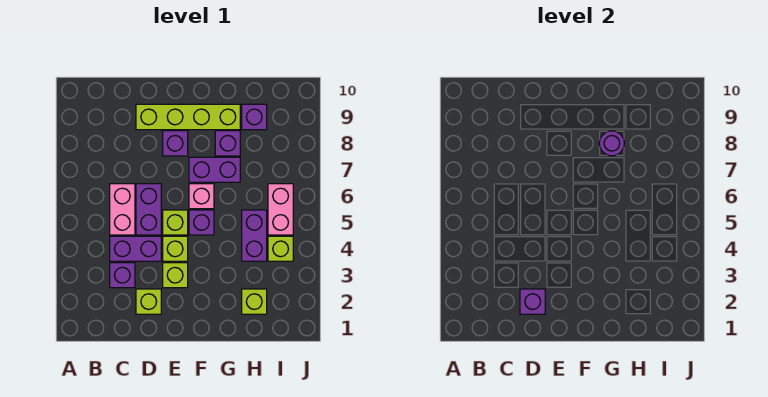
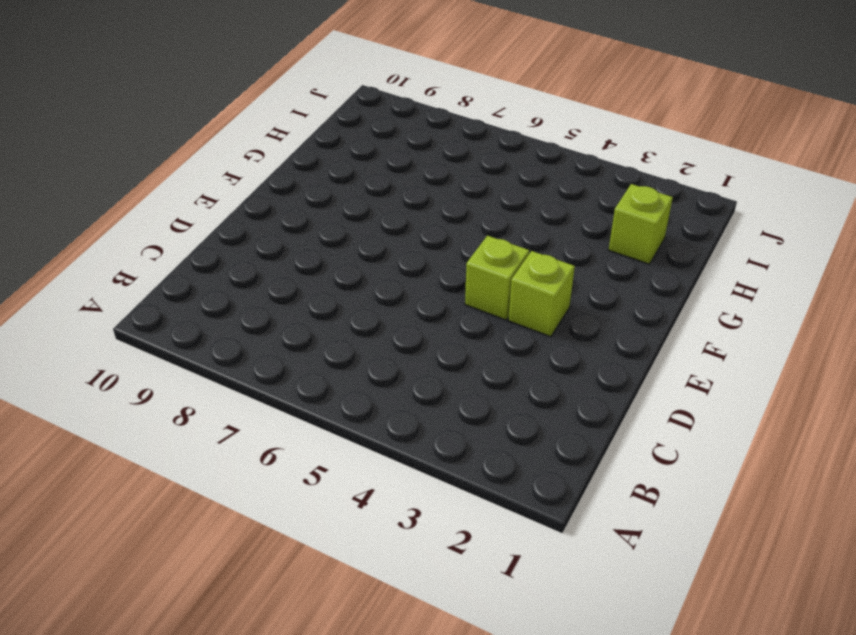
none -> purple brick C3 level 1
none -> purple brick C4:D4 level 1
none -> pink brick C5:C6 level 1

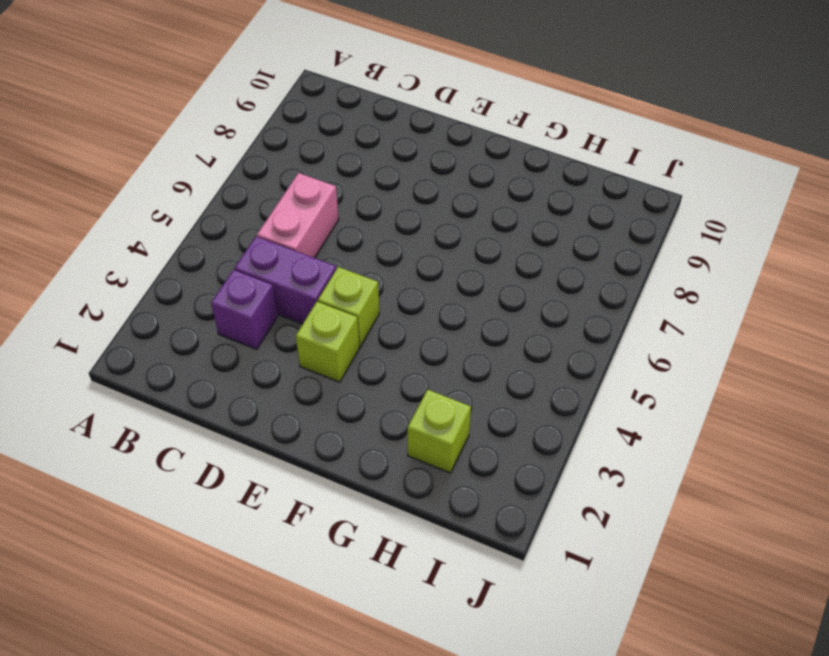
none -> lime brick D2 level 1
none -> purple brick D5:D6 level 1
none -> lime brick D9:G9 level 1

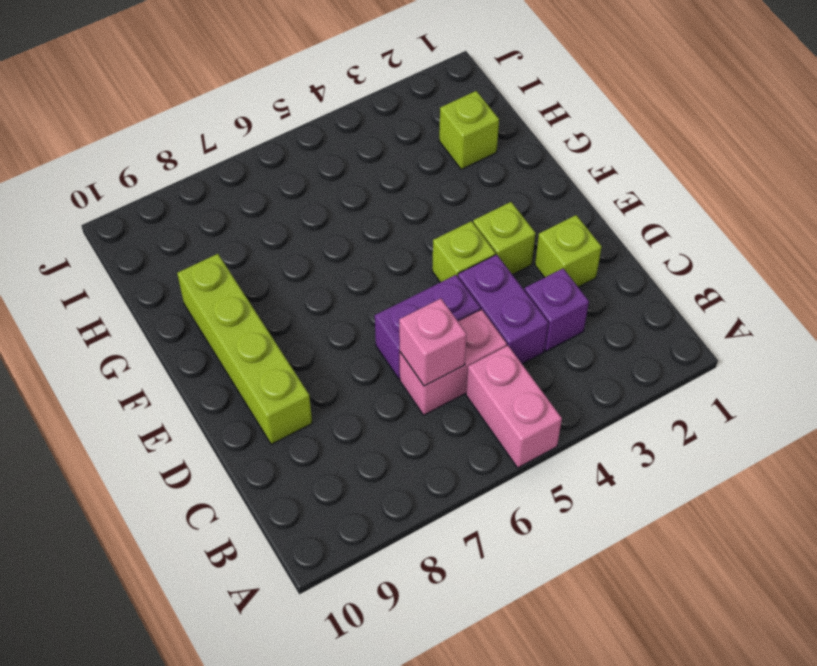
pink brick A5:B5 level 1 -> pink brick I5:I6 level 1
pink brick C6 level 2 -> pink brick F6 level 1
none -> lime brick E5 level 1
none -> purple brick E8 level 1
none -> purple brick F5 level 1

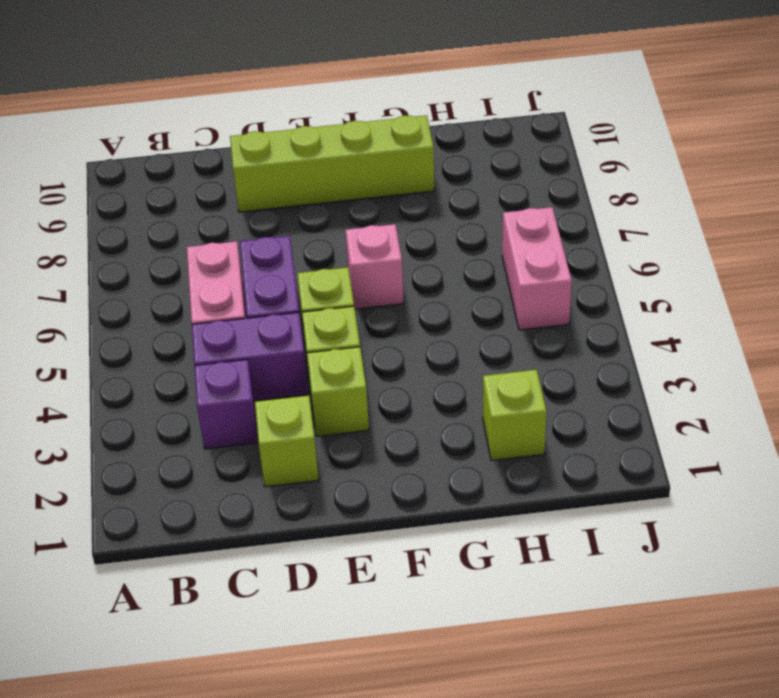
none -> purple brick E8 level 1
none -> purple brick F5 level 1
none -> purple brick F7:G7 level 1

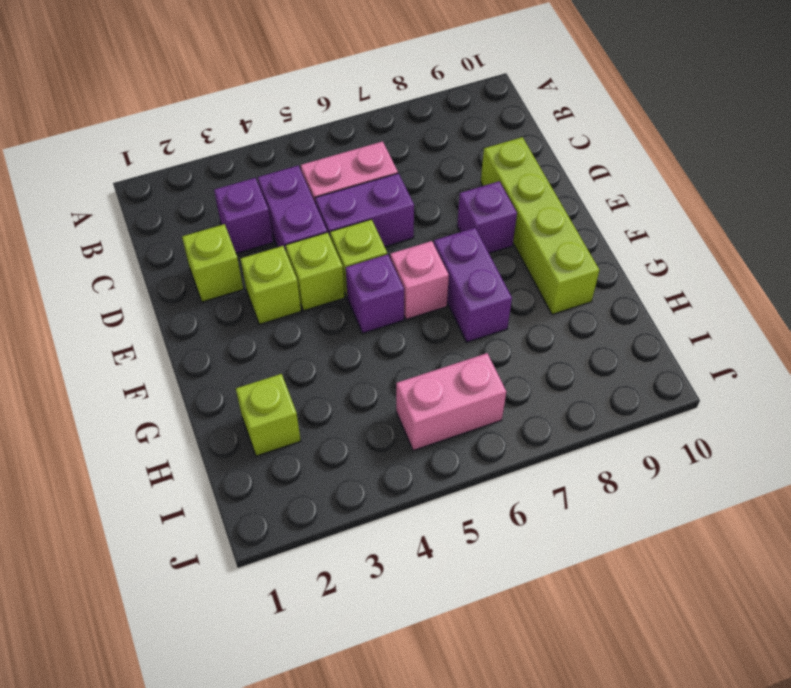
none -> purple brick G8 level 1
none -> purple brick H4:H5 level 1
none -> purple brick H9 level 1

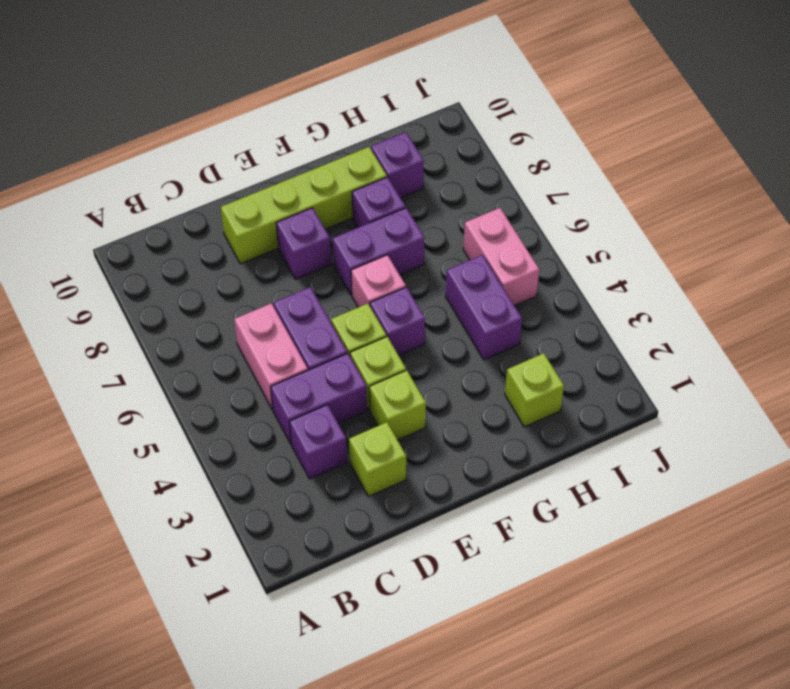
none -> lime brick I4 level 1
none -> purple brick D2 level 2
none -> purple round brick G8 level 2

